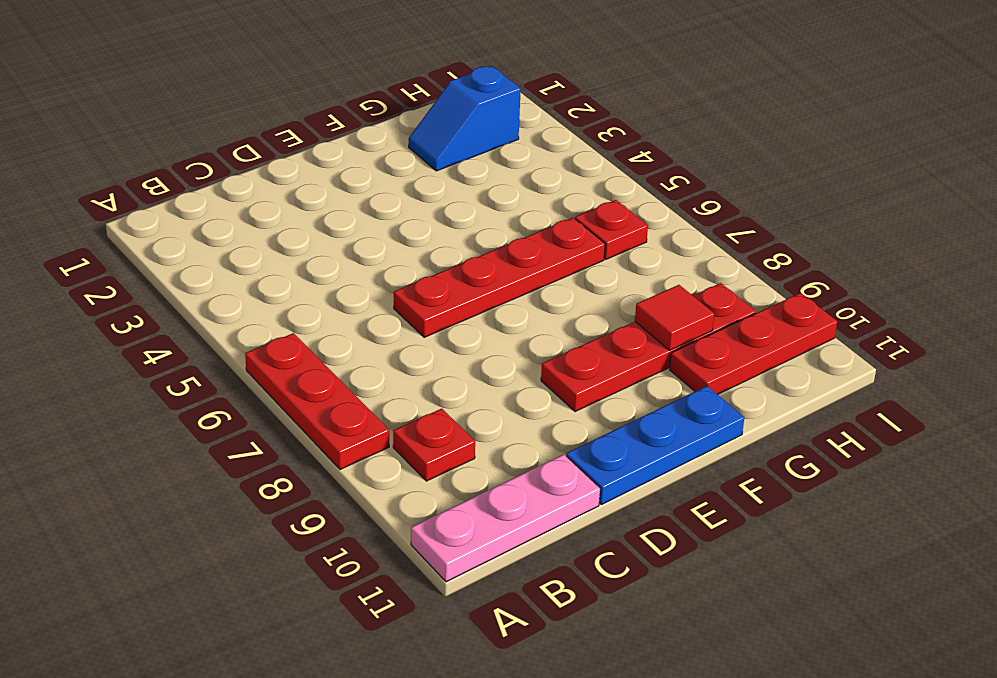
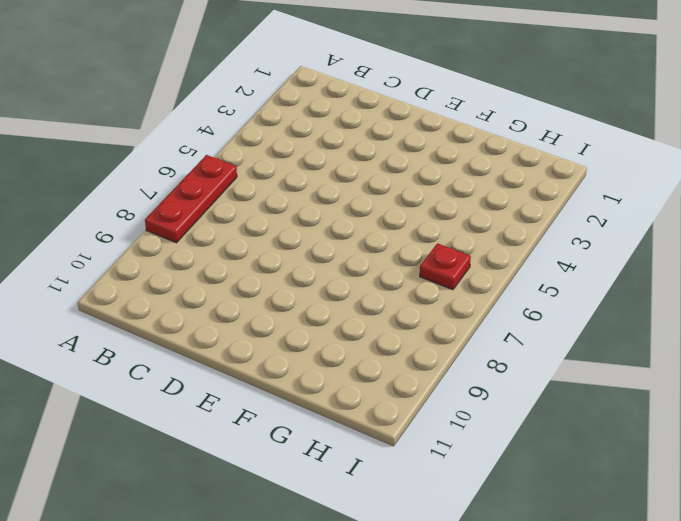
none -> pink plate A11:C11 level 1
none -> red plate B9 level 1

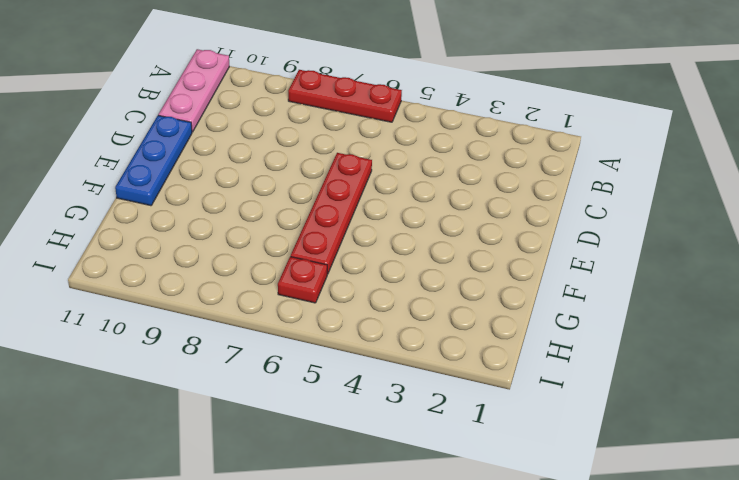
none -> red plate B9 level 1
none -> red plate E9:H9 level 1

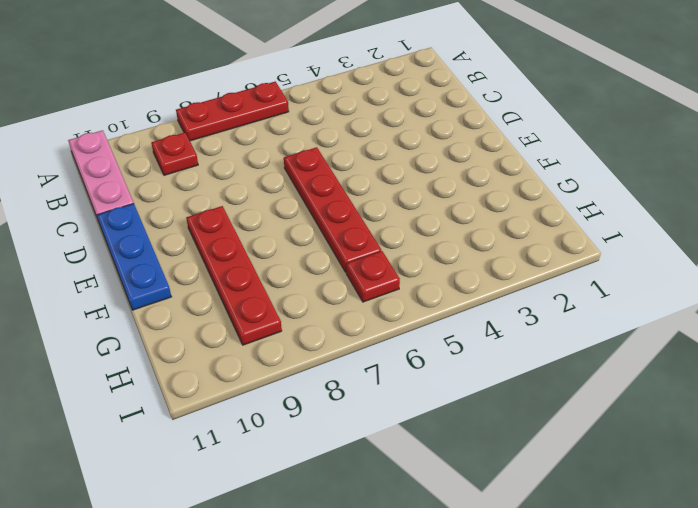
none -> blue slope G2:H2 level 1 top H
none -> red plate G10:I10 level 1

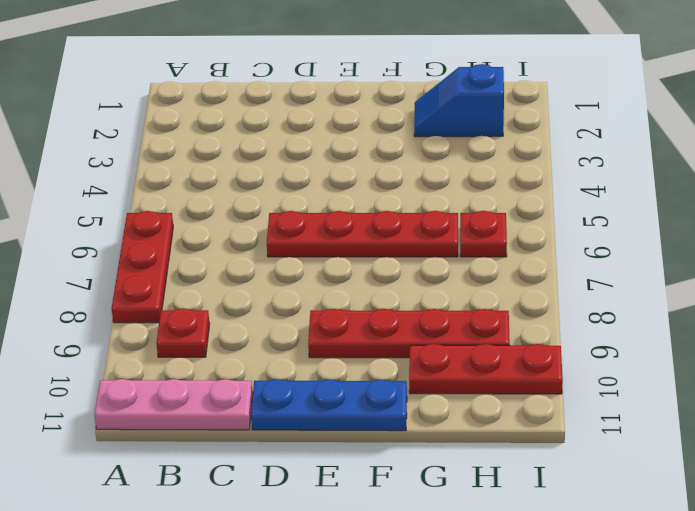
none -> red tile G9 level 2

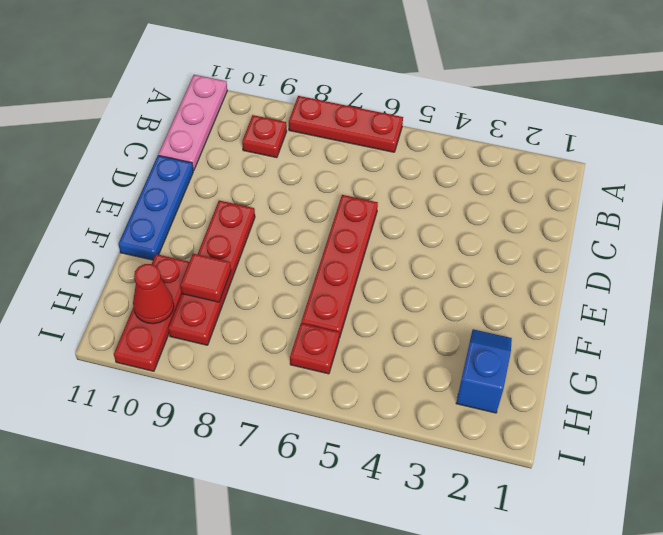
red cone H10 level 2 -> none

